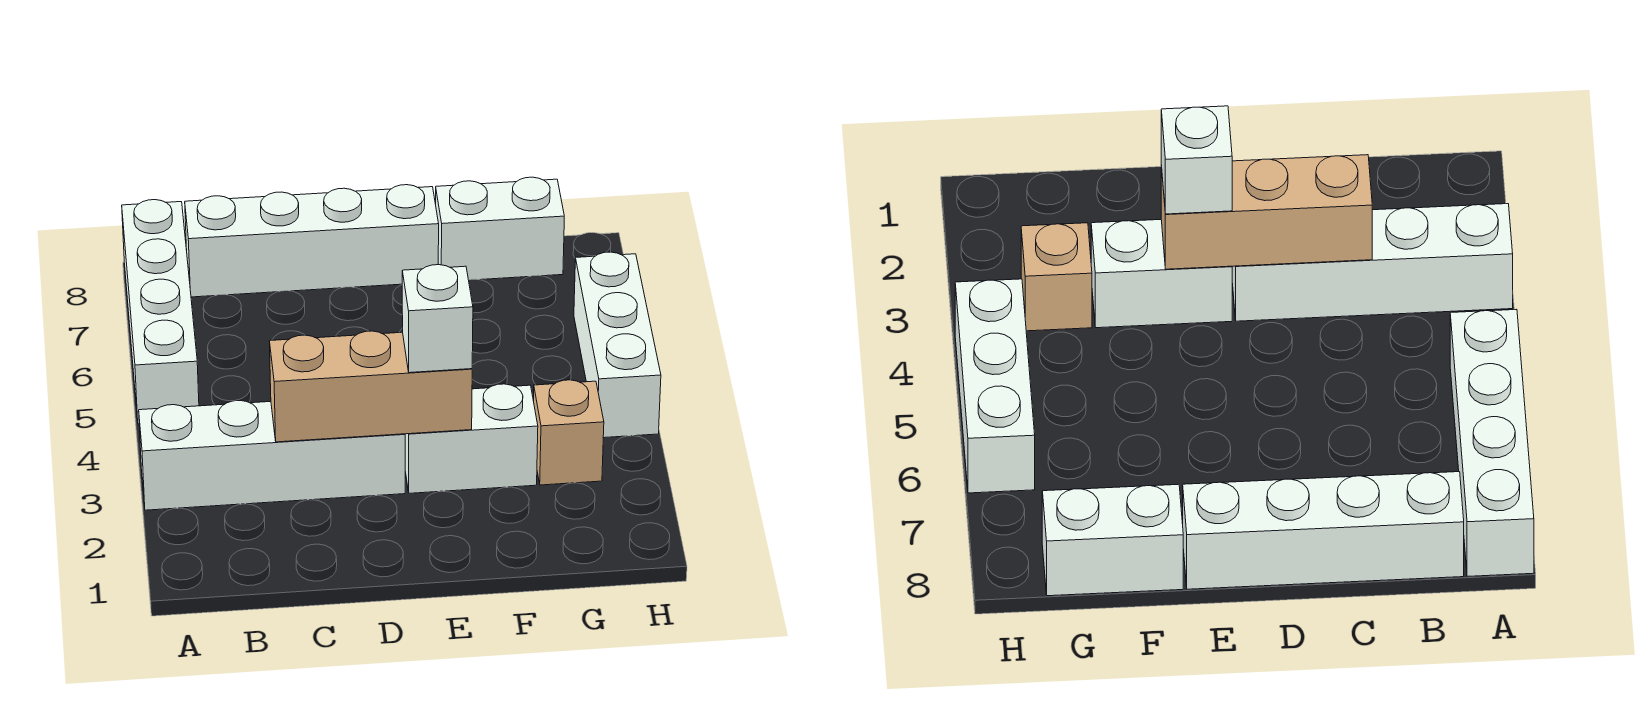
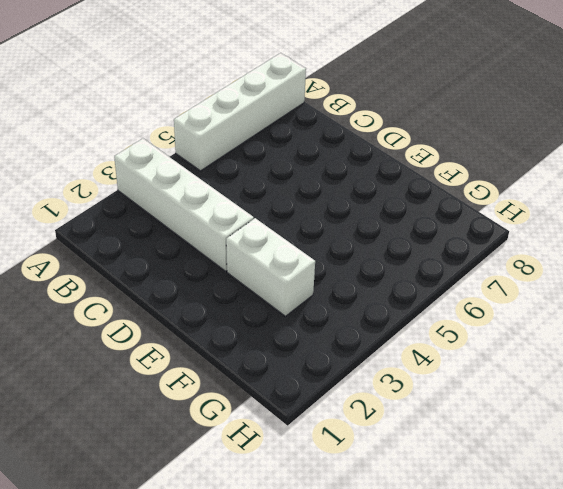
none -> white brick B8:E8 level 1
none -> white brick F8:G8 level 1

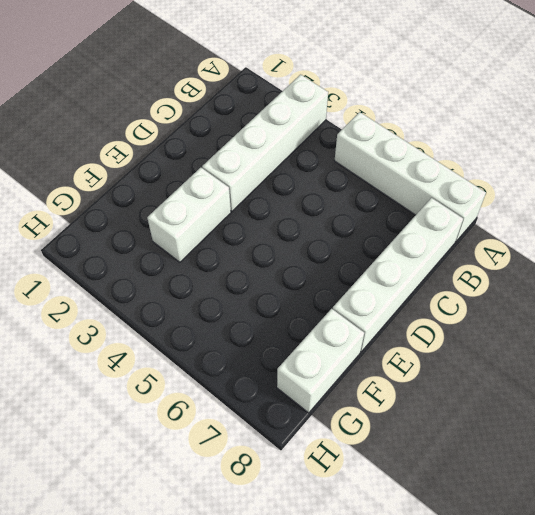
none -> tan brick G3 level 1
none -> white brick H4:H6 level 1

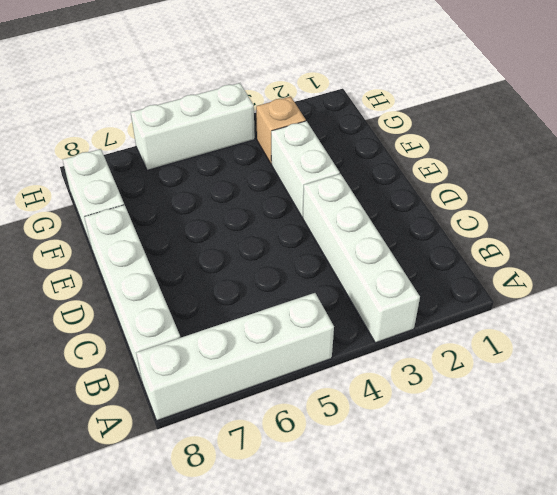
none -> tan brick C3:E3 level 2
none -> white brick E3 level 3

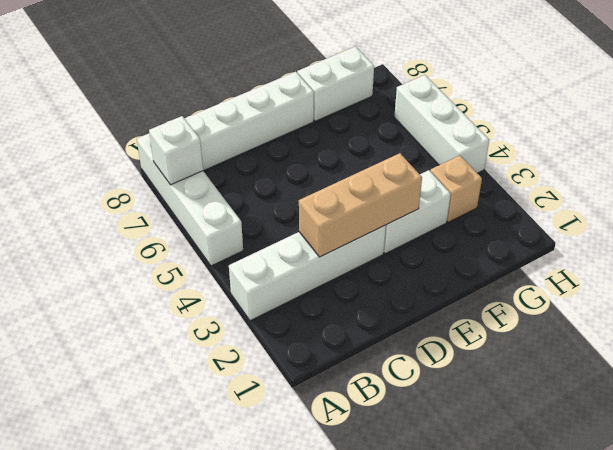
white brick A7 level 2 -> white brick E3 level 3

